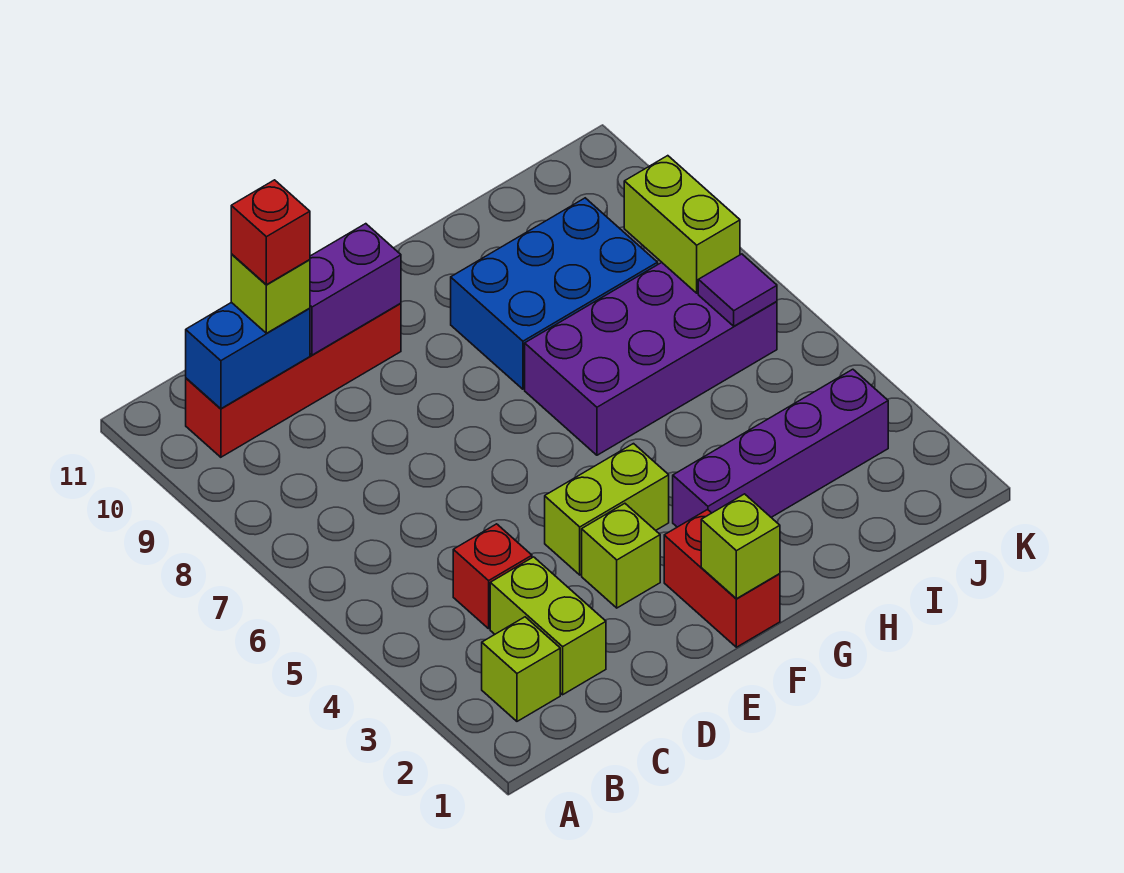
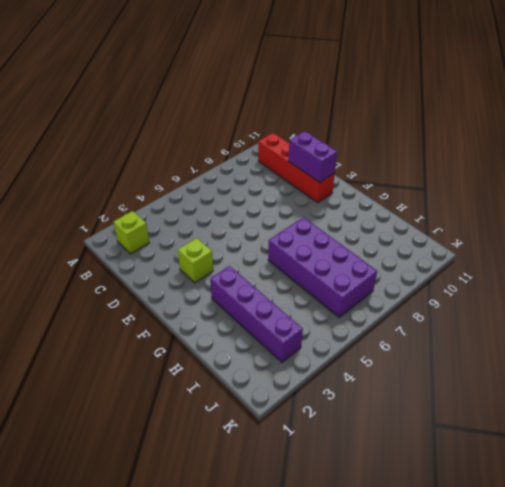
none -> lime brick C2:C3 level 1
none -> red brick C4 level 1
none -> lime brick E4:F4 level 1

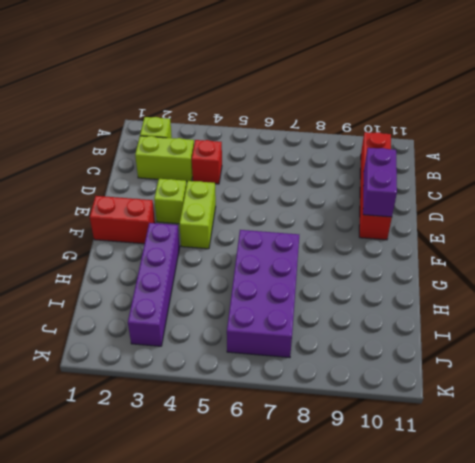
none -> blue brick G8:I9 level 1
none -> blue brick B10:C10 level 2
none -> lime brick F1 level 2

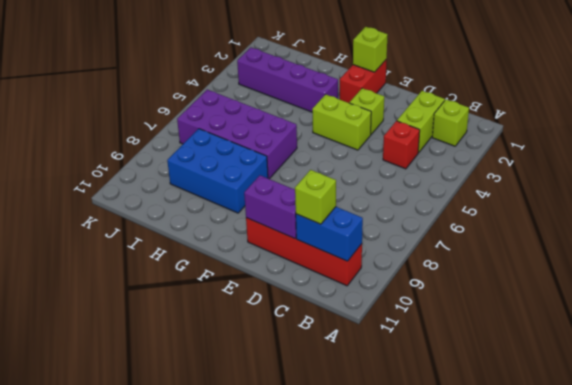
none -> purple tile J6 level 2
none -> lime brick J7:J8 level 2
none -> red brick C10 level 4

